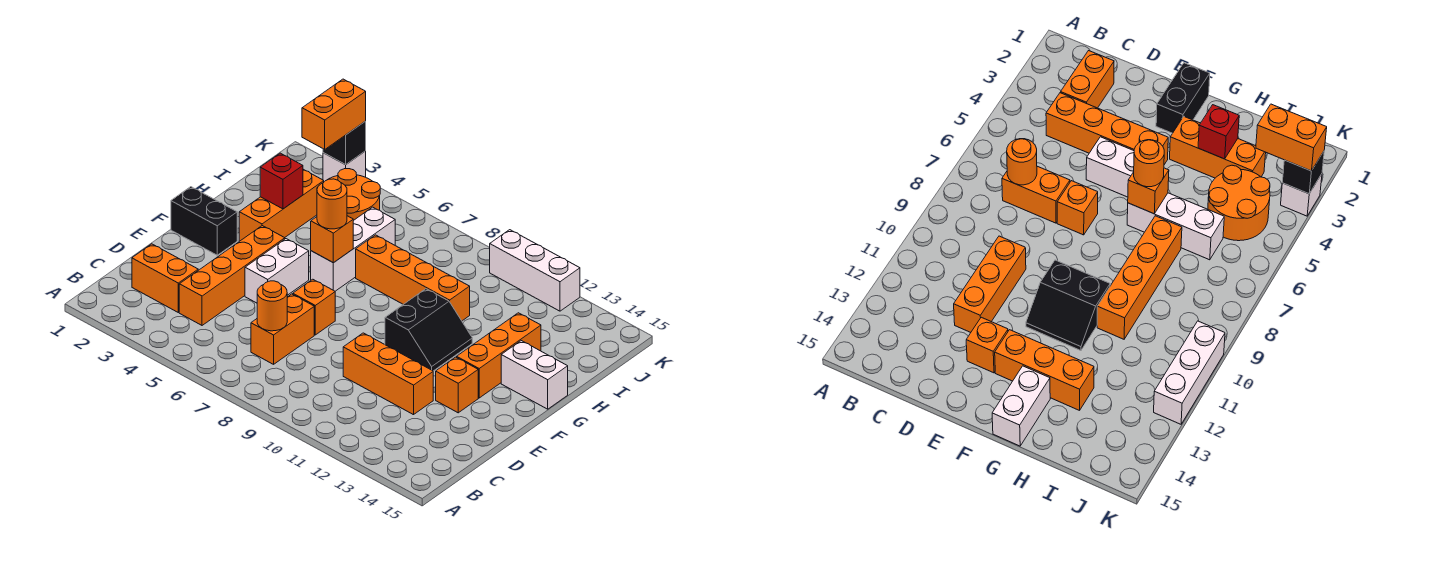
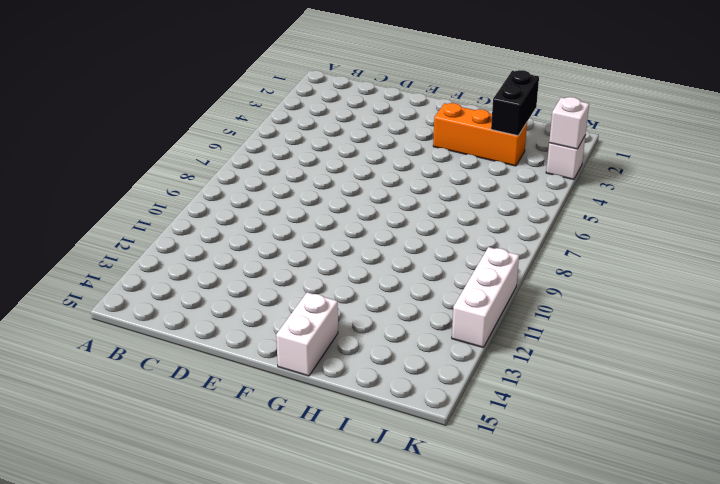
black brick I2:I3 level 2 -> black brick F1:F2 level 1
white brick K3 level 2 -> black brick K3 level 2
none -> orange brick C2:C3 level 1
none -> orange brick C4:F4 level 1
none -> orange brick C7:D7 level 1

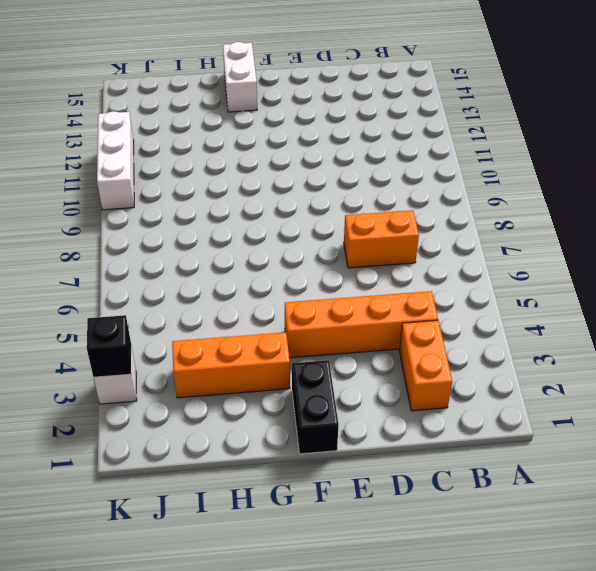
none -> orange brick D10:D12 level 1
none -> white brick E5:F5 level 1
none -> orange brick E7 level 1

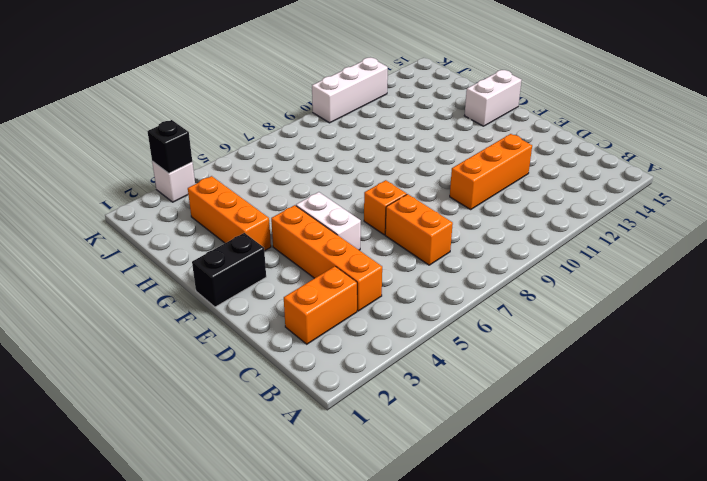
none -> orange brick E13 level 1
none -> black slope F10:G11 level 1 top 10
none -> orange brick F13:H13 level 1

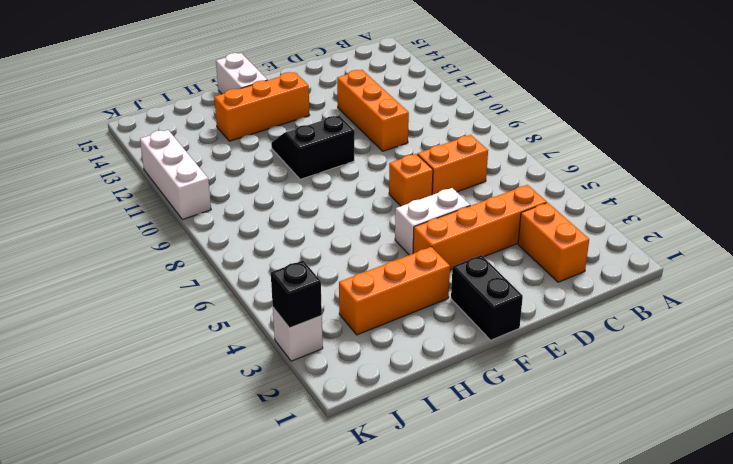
none -> orange brick E13 level 1
none -> white brick G6:I6 level 1
none -> orange brick H7:H10 level 1

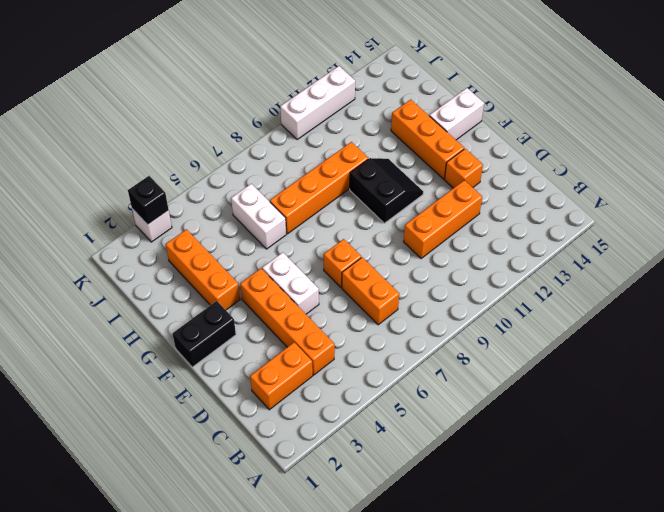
white brick H6:I6 level 1 -> white brick G6:I6 level 1
none -> orange round brick I4:J5 level 1
none -> orange round brick C7 level 2
none -> orange brick G6 level 2

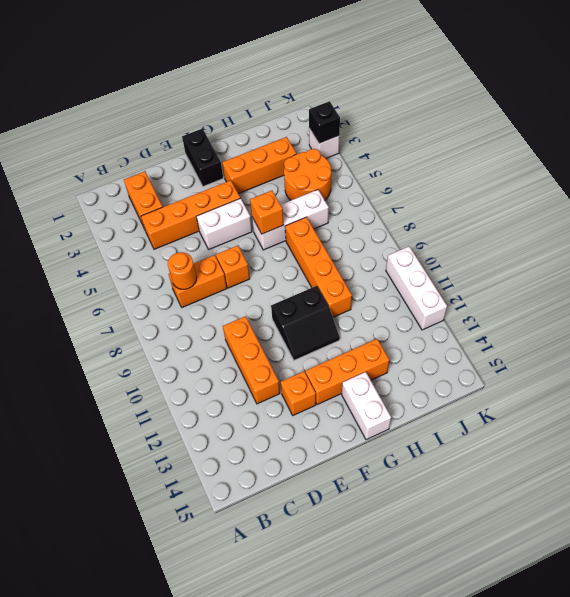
none -> red brick H3 level 2
none -> orange round brick G6 level 3
none -> orange brick J3:K3 level 3

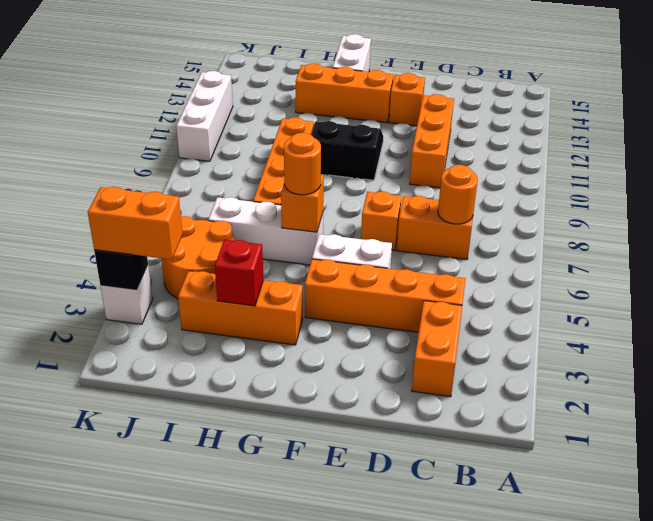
none -> black brick F1:F2 level 1

